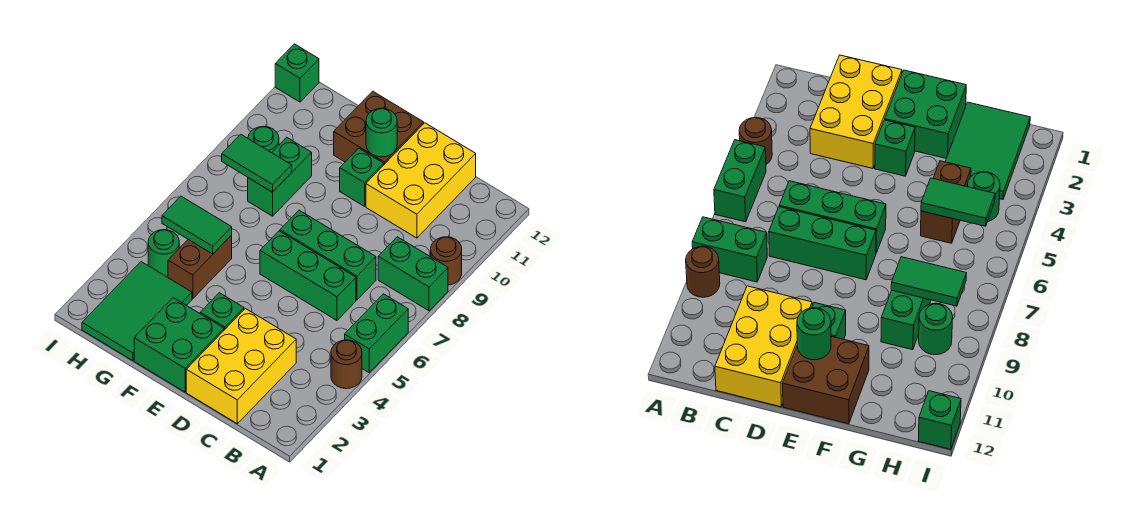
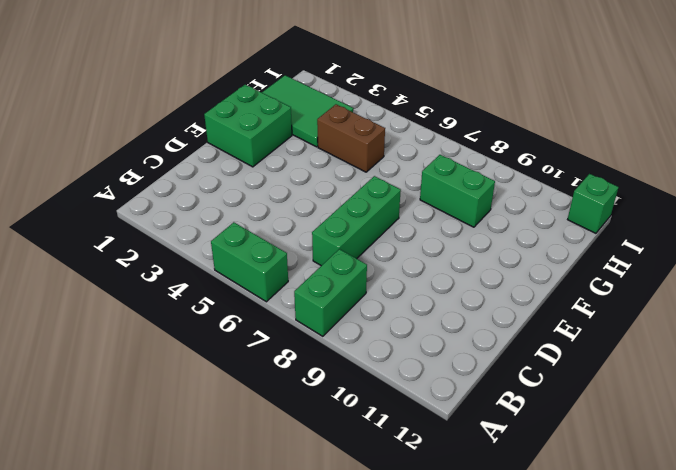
none -> brown round brick A4 level 1
none -> brown round brick A9 level 1
none -> yellow brick C1:D3 level 1

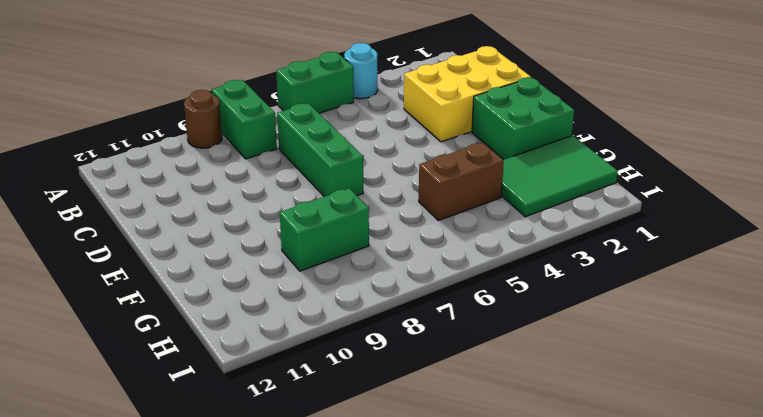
cyan round brick A4 level 1 -> brown round brick A4 level 1
none -> green brick C6:E6 level 1
none -> yellow brick C10:D12 level 1
none -> green brick E3 level 1

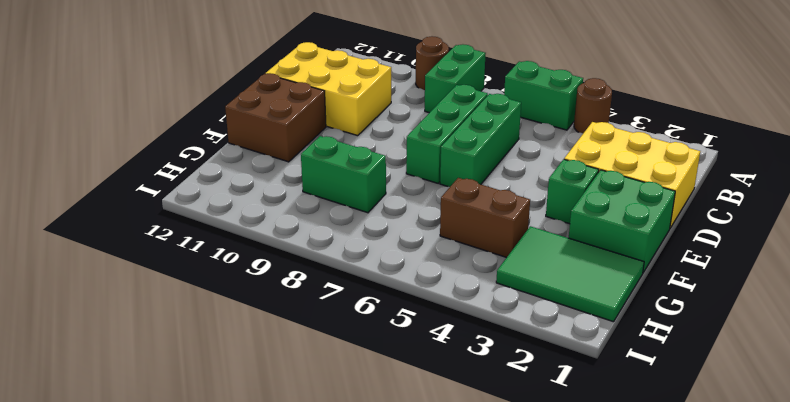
none -> green brick E10 level 1
none -> green round brick H4 level 1
none -> green round brick H9 level 1

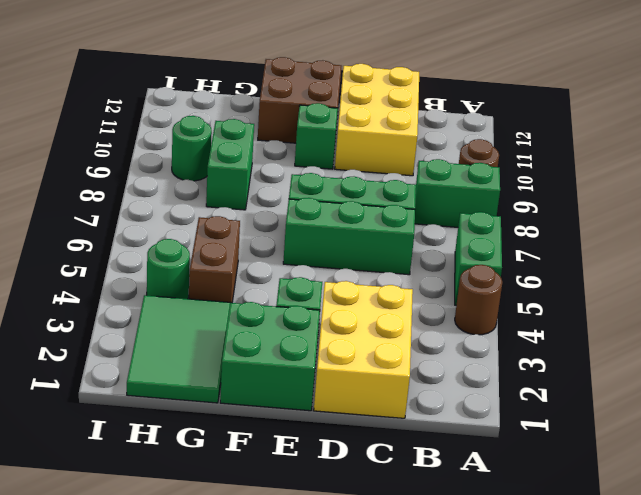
none -> green brick I12 level 1
none -> green round brick E11 level 2
none -> green tile G5:H5 level 2

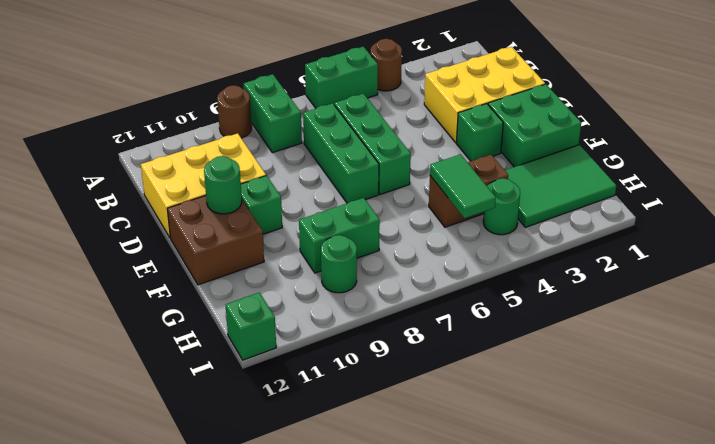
none -> green tile G8:H8 level 2

